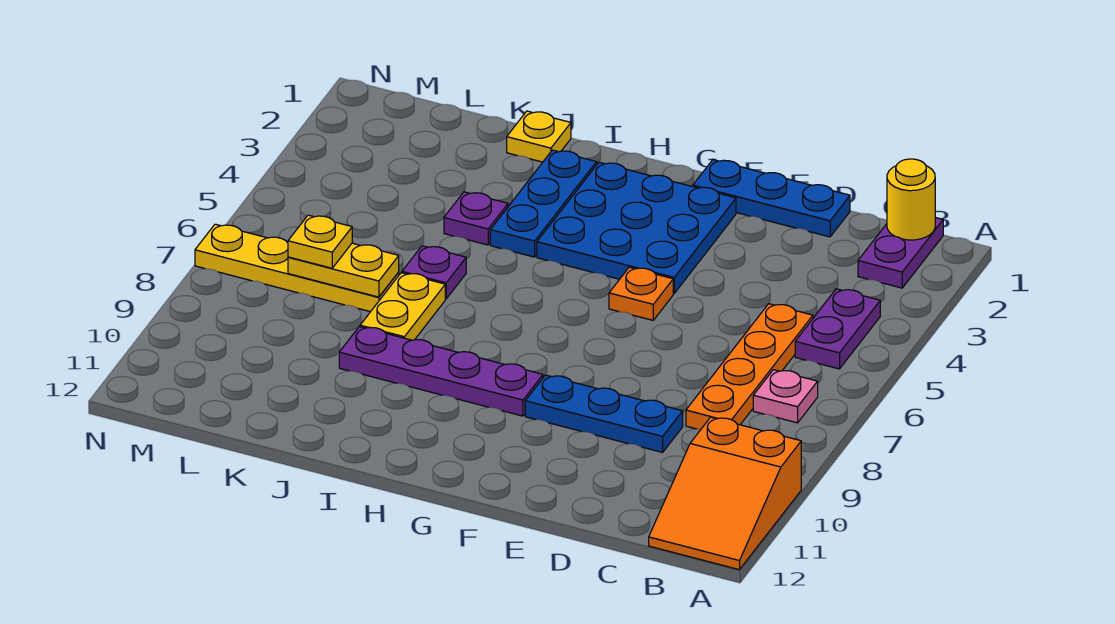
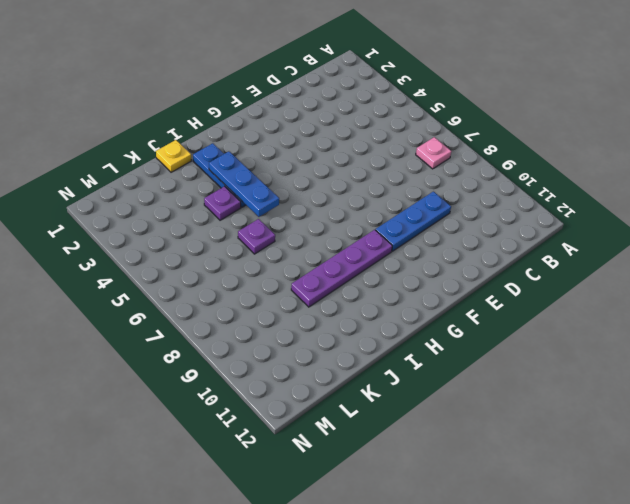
blue plate I3:I5 level 2 -> blue plate D1:F1 level 1
none -> orange slope A10:B12 level 1 top 10
none -> purple plate B1:B2 level 1
none -> purple plate B4:B5 level 1

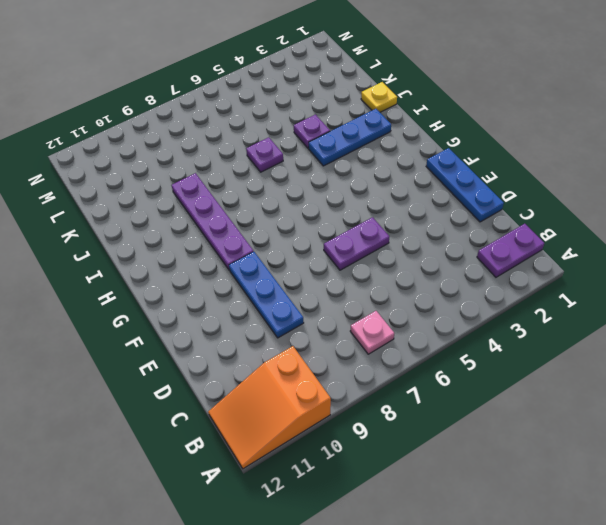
purple plate E5:E6 level 1 -> purple plate B4:B5 level 1
none -> orange plate C5:C8 level 1
none -> blue plate F2:H4 level 1
none -> orange plate F5 level 1

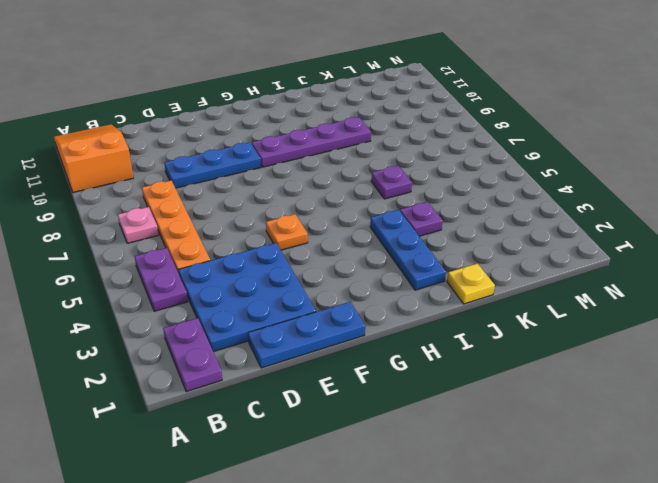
blue plate C2:E4 level 1 -> blue plate F2:H4 level 1
none -> yellow plate J7:J8 level 1
none -> yellow plate K7:N7 level 1
none -> yellow round brick B1 level 2

